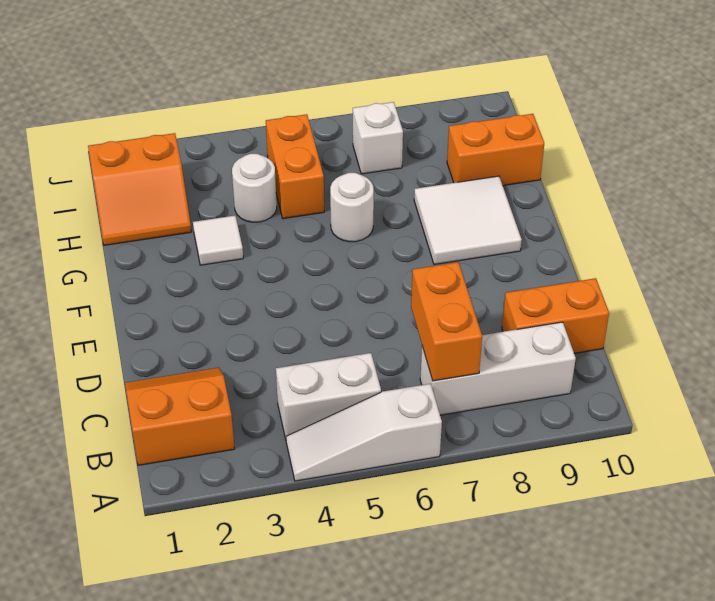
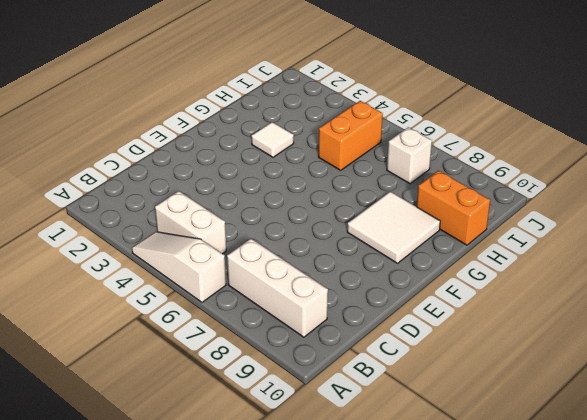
none -> orange slope B1:C2 level 1 top B
none -> orange brick C9:C10 level 1
none -> white round brick G6 level 1

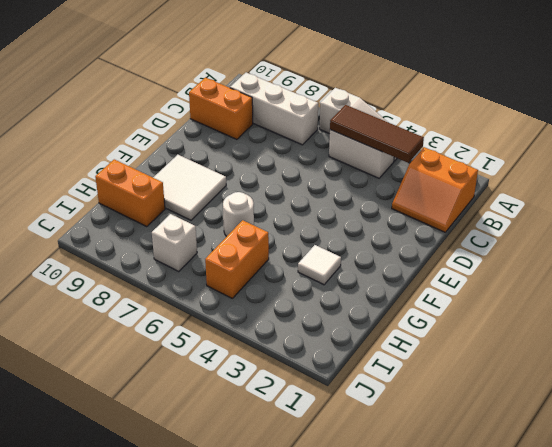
brown tile B3:B5 level 2 -> none
none -> orange slope H1:I2 level 1 top I
none -> white round brick H4 level 1
none -> orange brick B7:C7 level 2

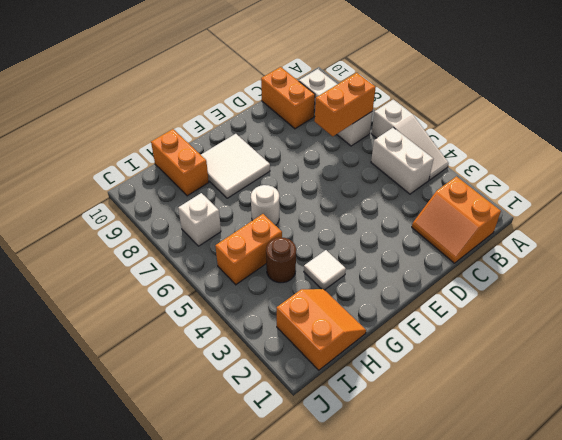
brown round brick H4 level 1 -> white round brick H4 level 1

